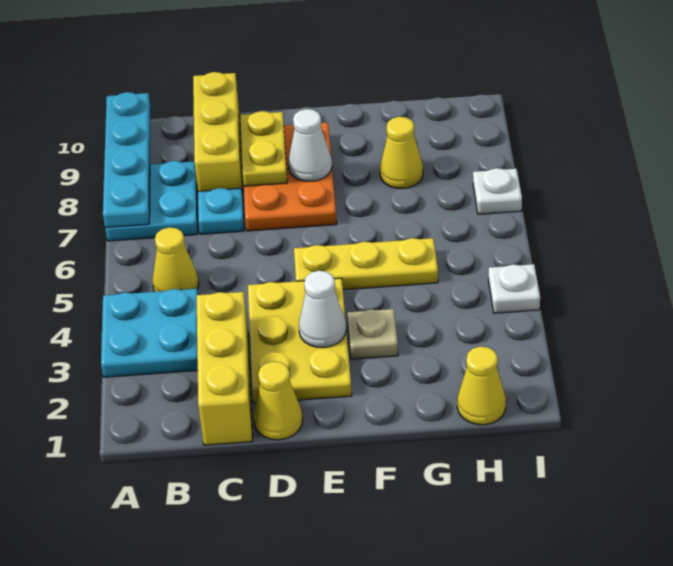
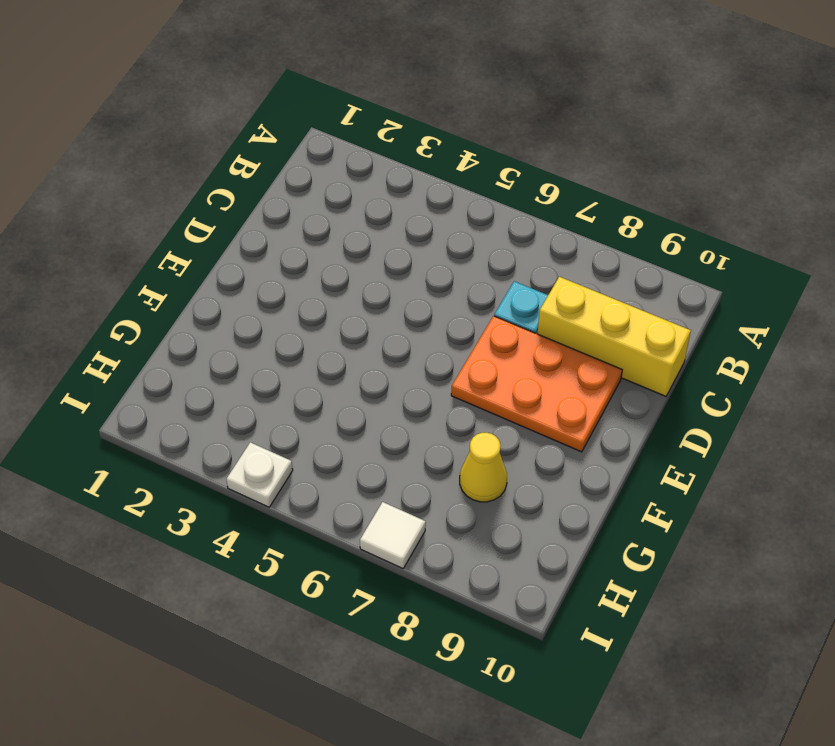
white tile I7 level 1 -> white plate I7 level 1
none -> cyan plate A3:B4 level 1
none -> cyan plate A7:B8 level 1
none -> yellow cone B5 level 1

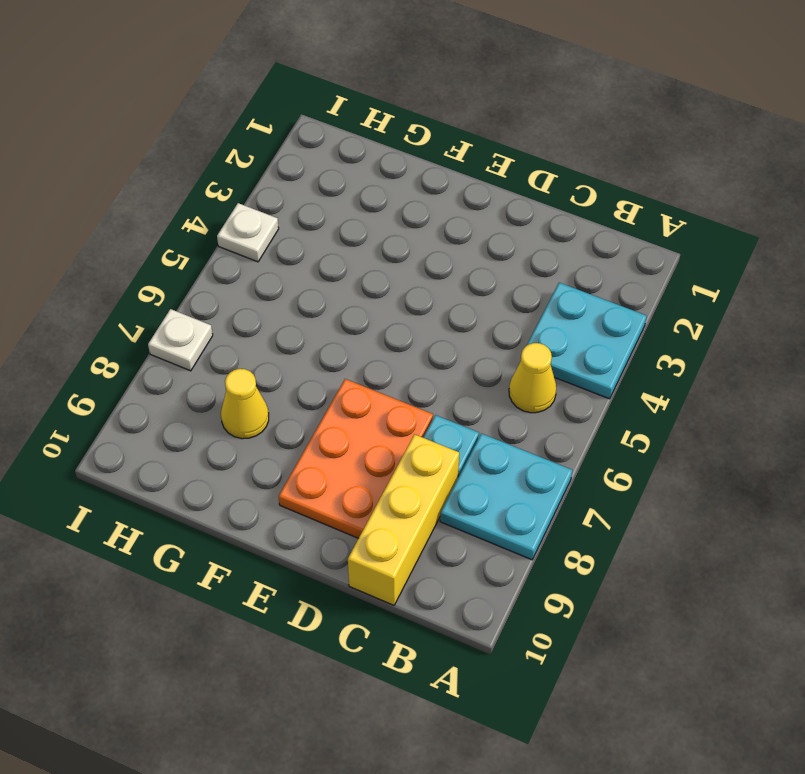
none -> yellow brick C1:C3 level 1
none -> yellow cone D1 level 1
none -> yellow plate D2:E4 level 1

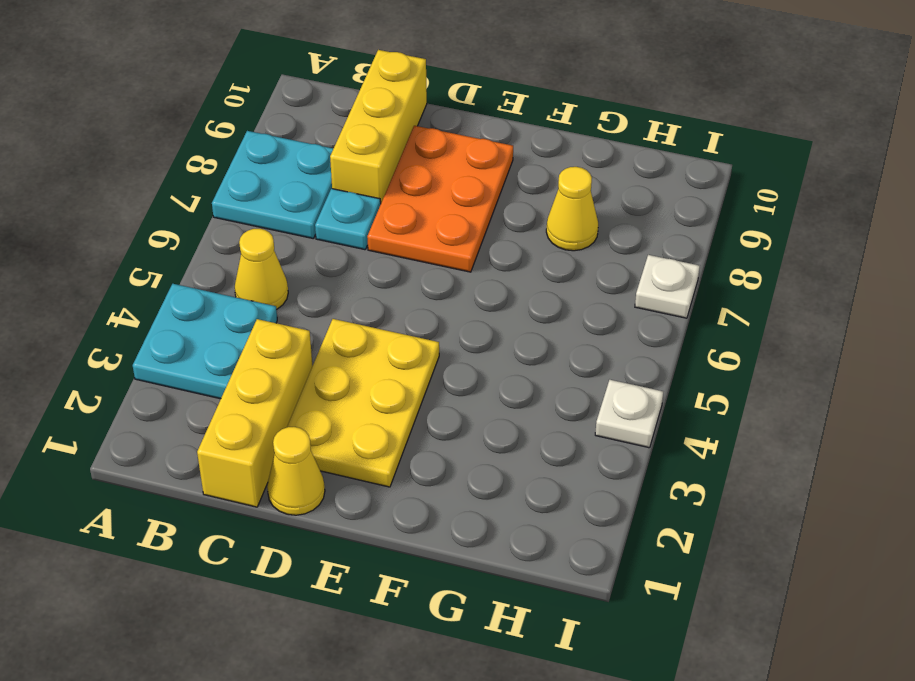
none -> yellow plate E5:G5 level 1
none -> tan plate F3 level 1
none -> yellow cone H1 level 1

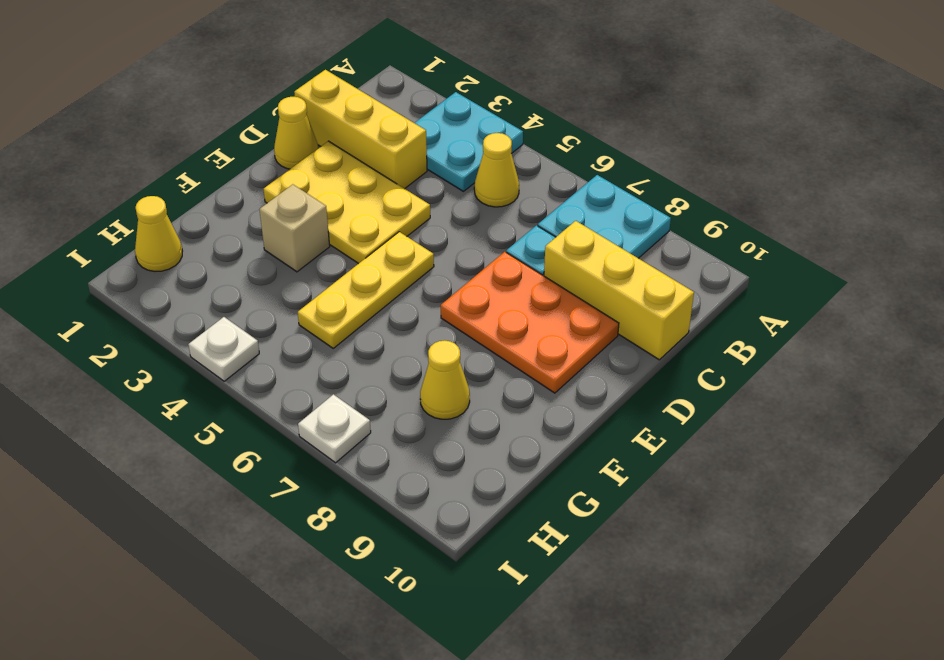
tan brick F3 level 1 -> tan plate F3 level 1
none -> cyan plate A7:A10 level 2
none -> yellow plate D8:D9 level 2
none -> white cone E3 level 2

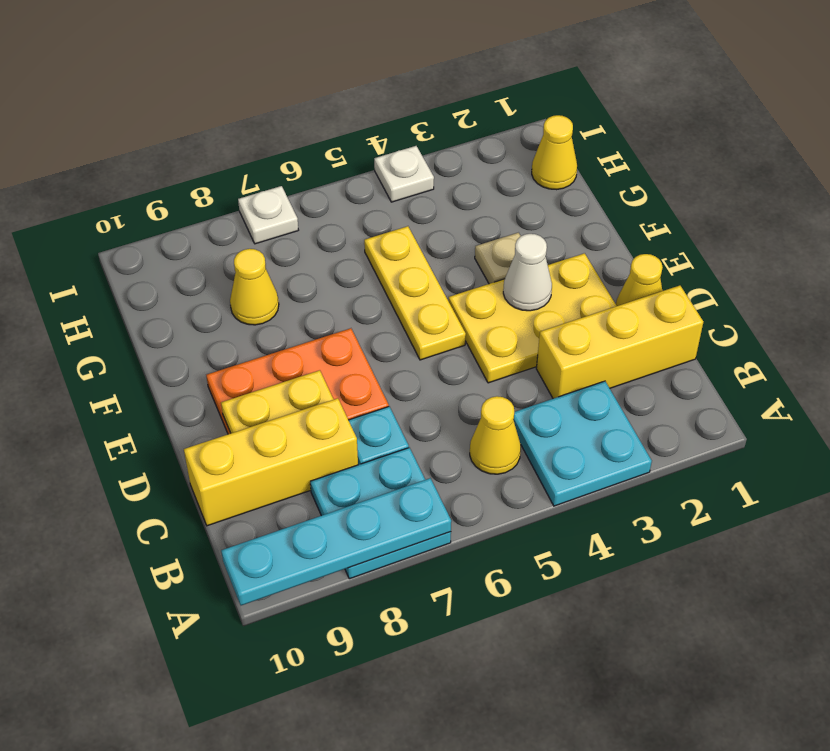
none -> white cone E8 level 2

